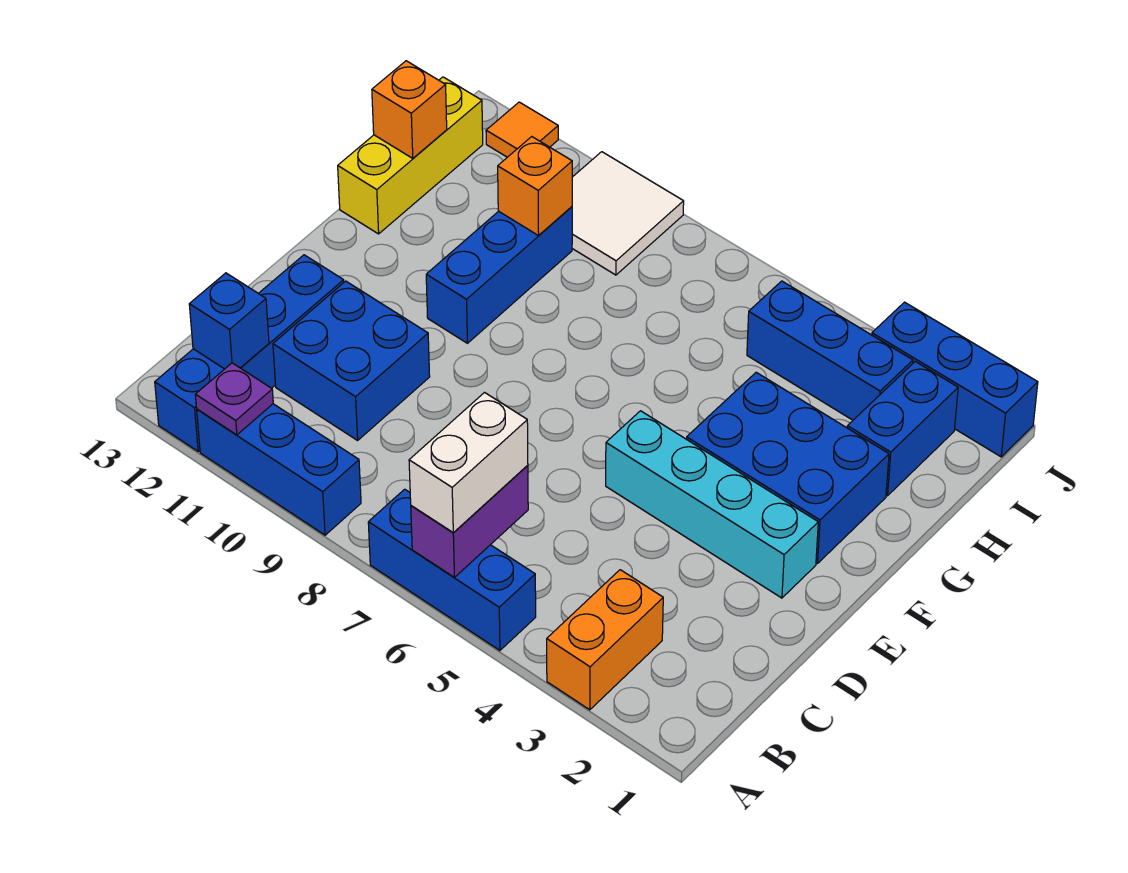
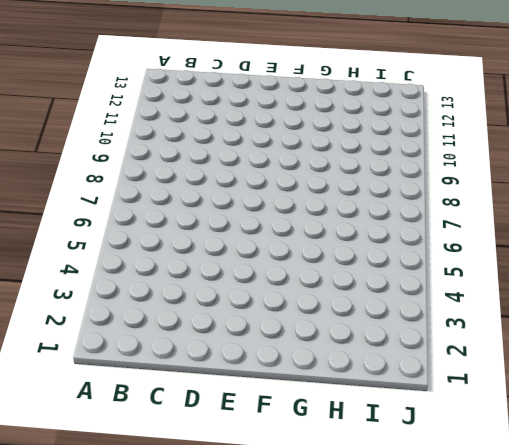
none -> orange brick A3:B3 level 1
none -> blue brick A5:A7 level 1
none -> blue brick A9:A11 level 1

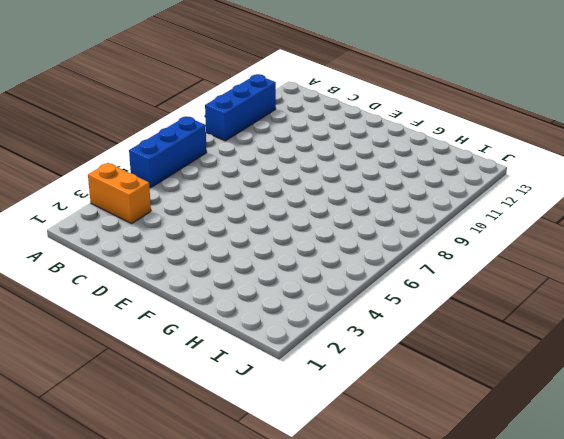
none -> blue brick A12:D12 level 1
none -> blue brick C10:D11 level 1
none -> cyan brick E2:E5 level 1

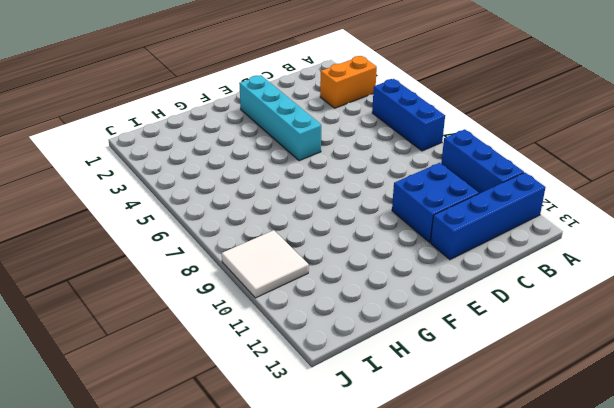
none -> blue brick F2:G4 level 1
none -> blue brick F10:H10 level 1
none -> yellow brick G13:I13 level 1

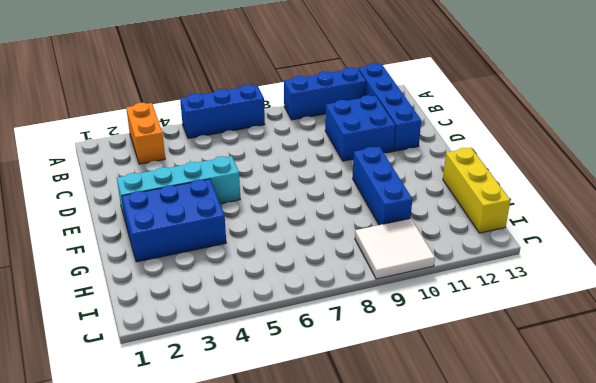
none -> blue brick H2:I2 level 1
none -> blue brick I3:I5 level 1
none -> blue brick J1:J3 level 1

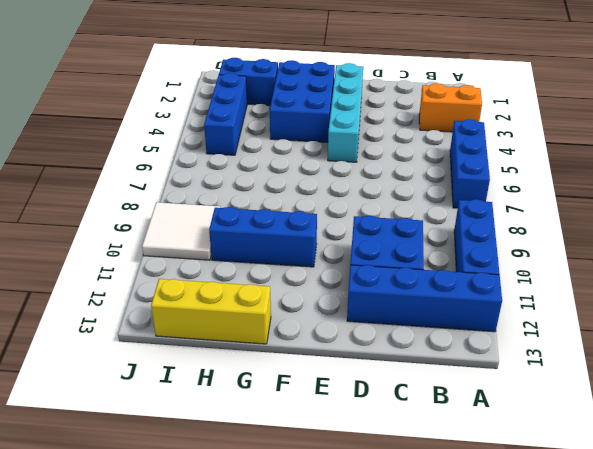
none -> blue brick J1:J3 level 1
none -> orange tile J12 level 1
none -> purple brick A6:B6 level 2

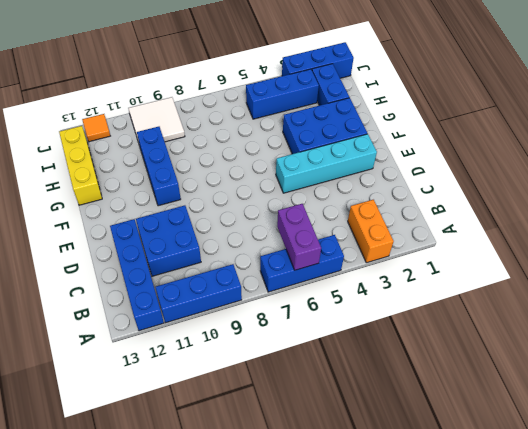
none -> purple plate A11 level 2
none -> blue brick B12 level 2
none -> orange brick H10 level 2

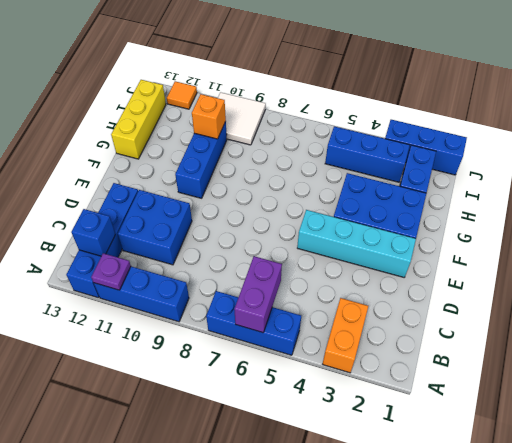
none -> orange brick H13 level 2
none -> white brick A6:B6 level 3

